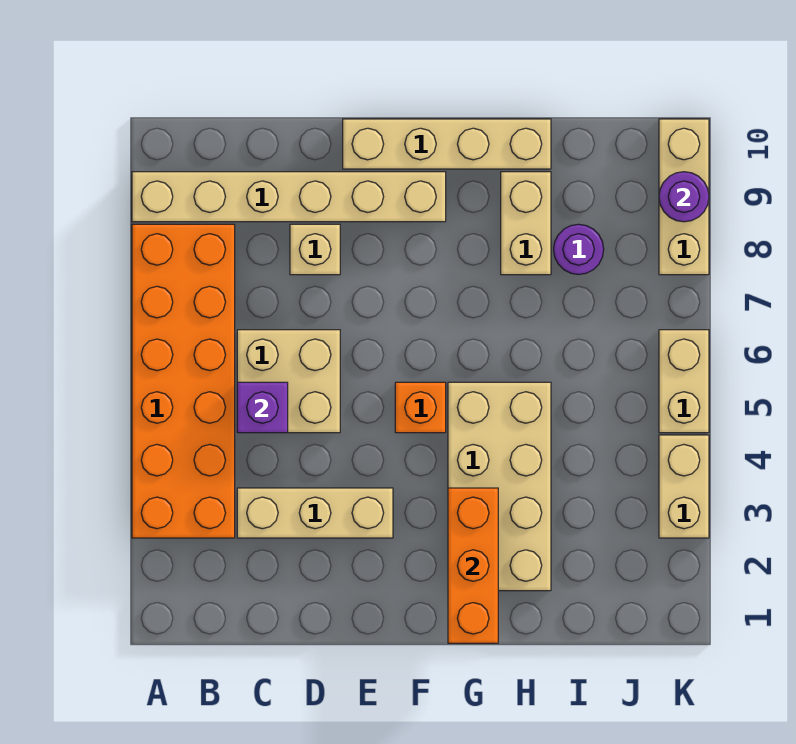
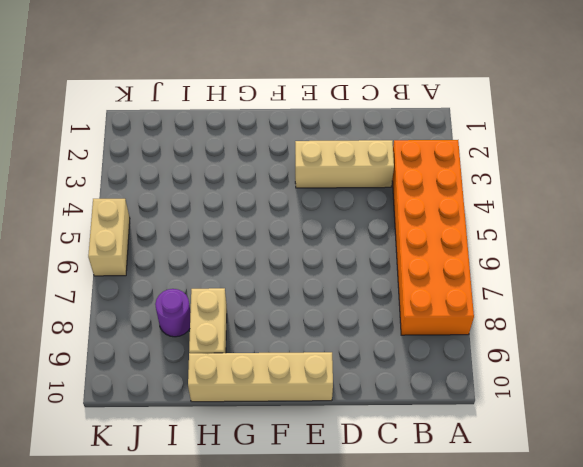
none -> tan brick A9:F9 level 1
none -> tan brick C5:D6 level 1
none -> tan brick D8 level 1

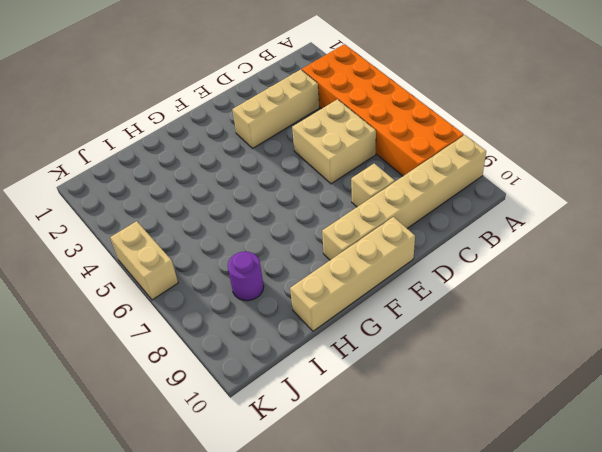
none -> orange brick F5 level 1
none -> tan brick G2:H5 level 1
none -> tan brick H8:H9 level 1

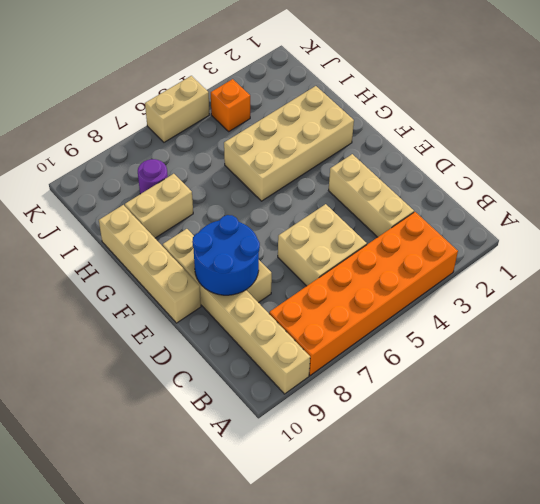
blue round brick D8:E9 level 2 -> none
orange brick J4 level 1 -> orange brick F5 level 1
none -> tan brick K3:K4 level 1
none -> tan brick K8:K10 level 1
none -> purple brick C5 level 2

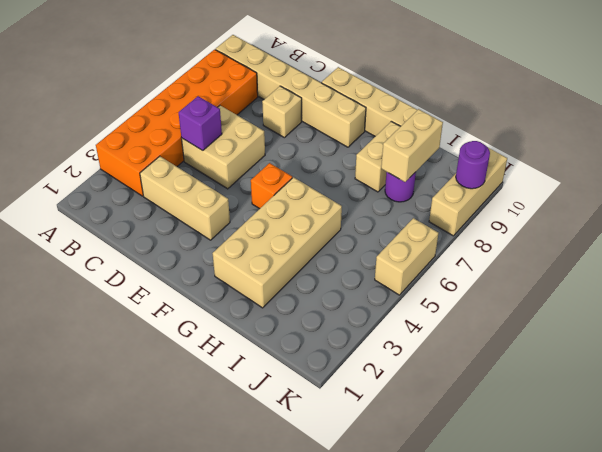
tan brick I8:I9 level 2 -> tan brick K3:K4 level 1
none -> orange brick G1:G3 level 2

